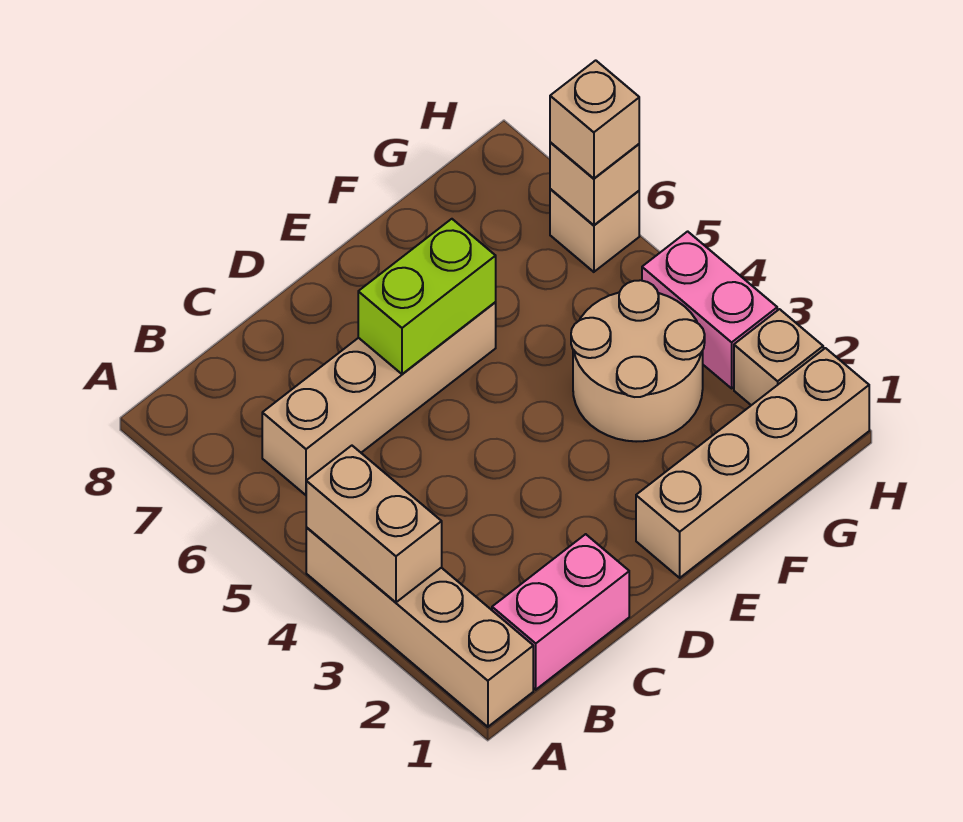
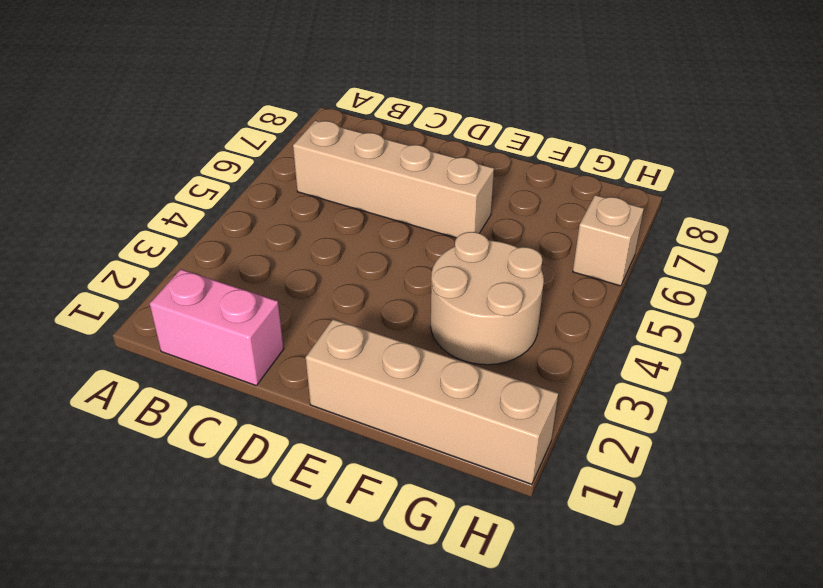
none -> tan brick A1:A4 level 1
none -> tan brick H2 level 1
none -> pink brick H3:H4 level 1

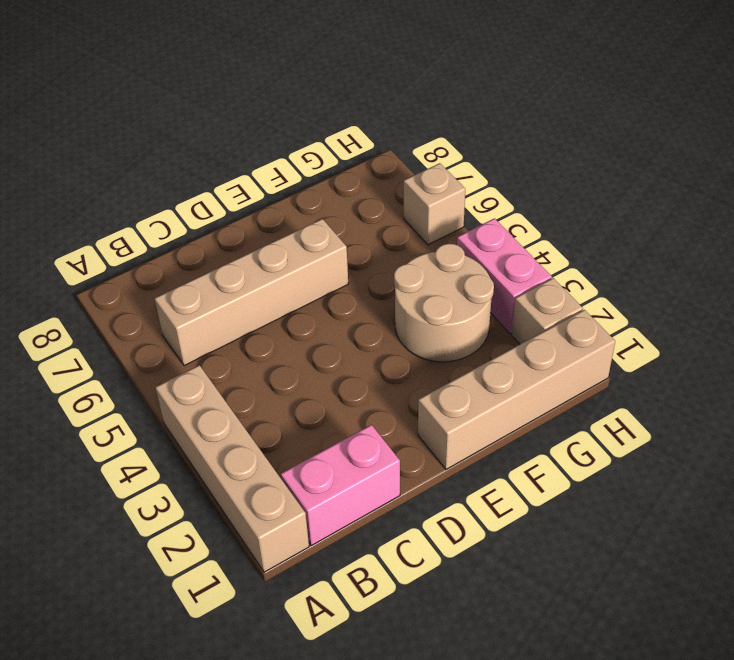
none -> tan brick A3:A4 level 2
none -> lime brick D6:E6 level 2
none -> tan brick H6 level 2

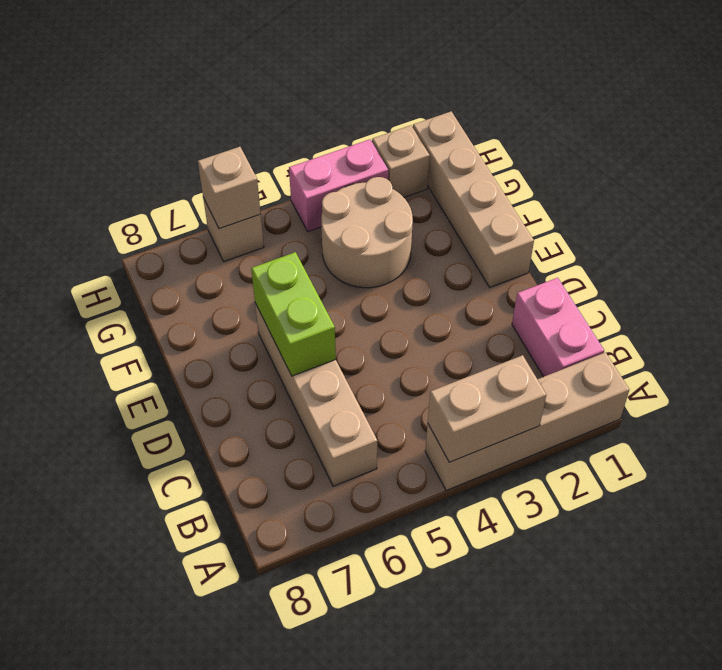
none -> tan brick H6 level 3

